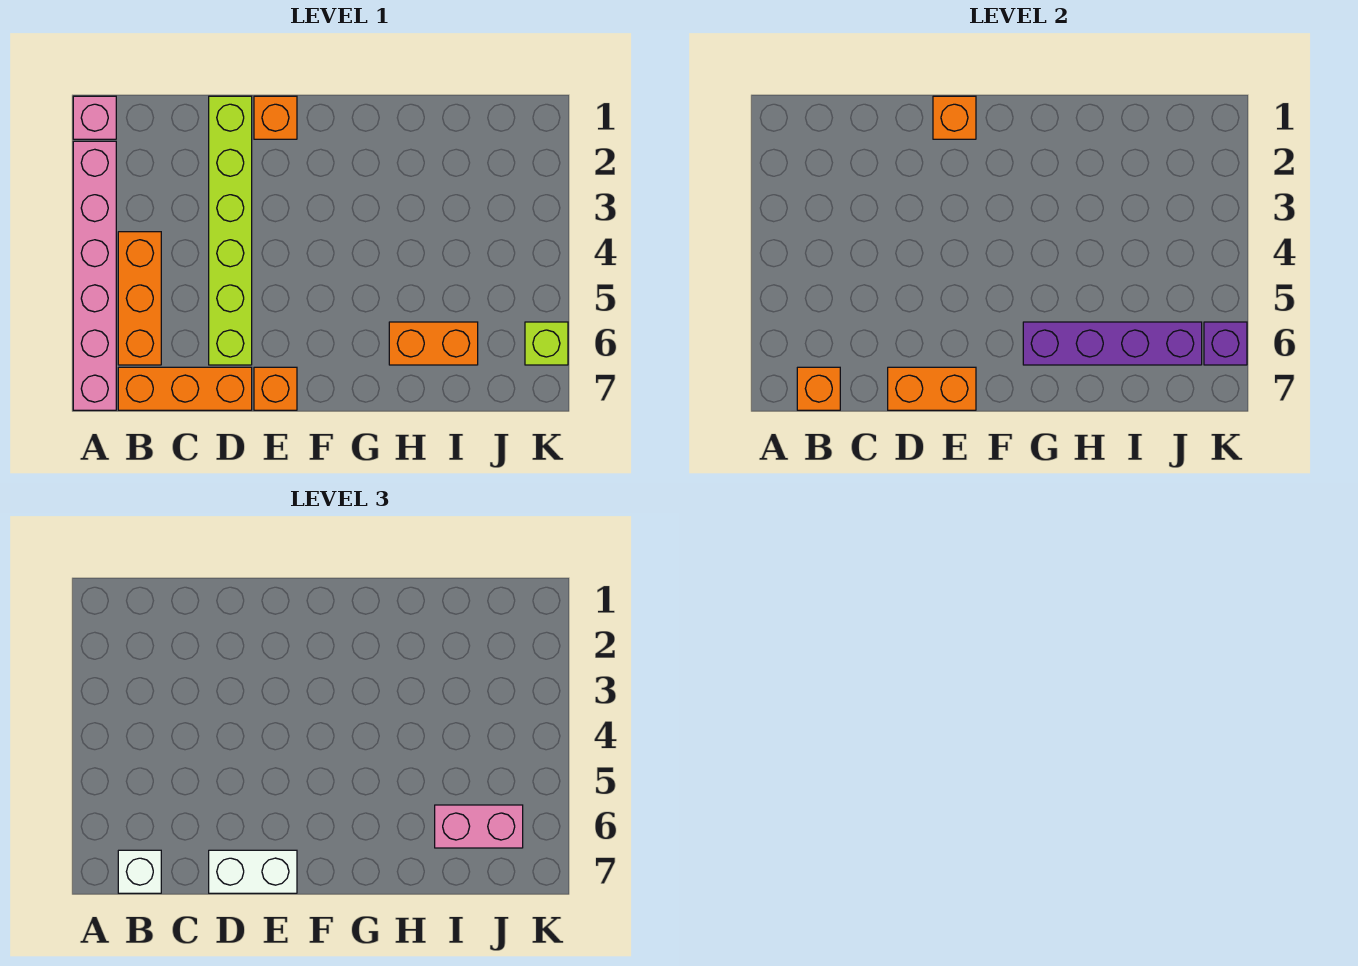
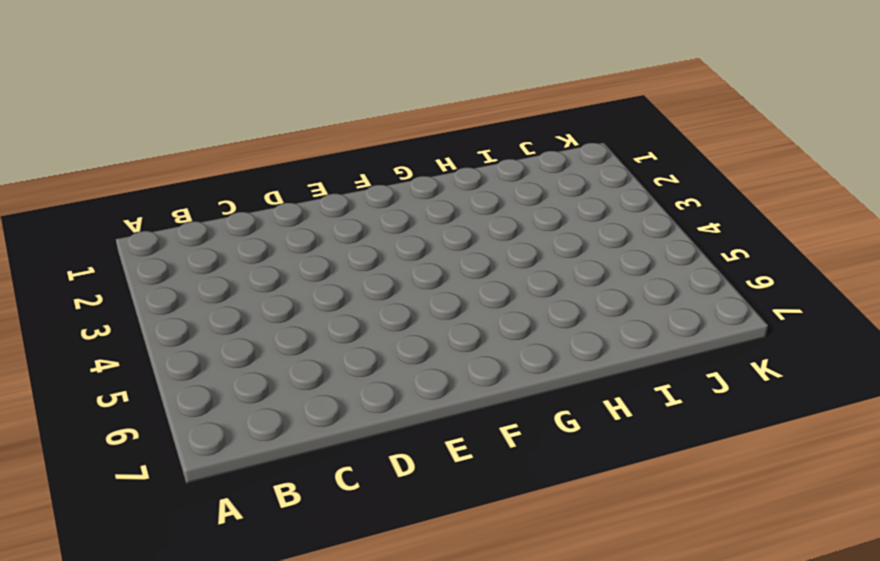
none -> pink brick A1 level 1
none -> pink brick A2:A7 level 1
none -> orange brick B4:B6 level 1

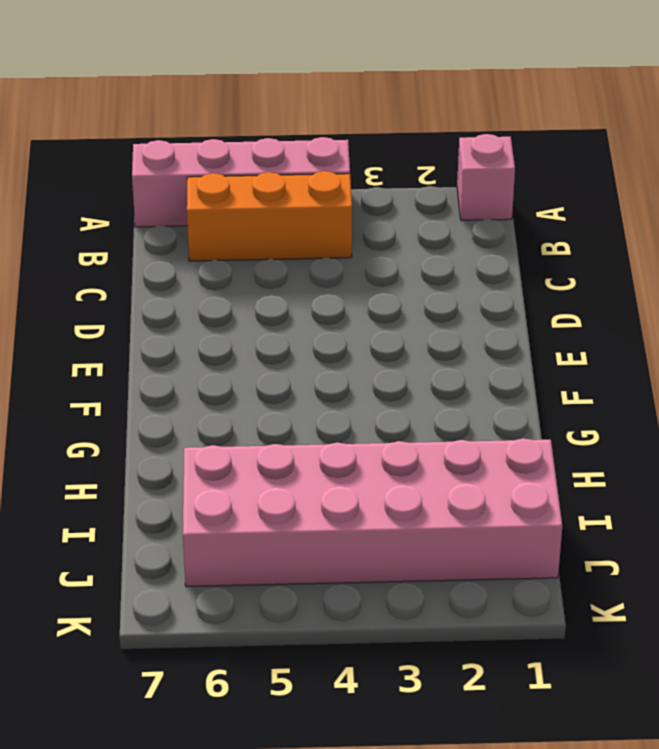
pink brick A4:A7 level 1 -> pink brick A2:A7 level 1
pink brick I1:J6 level 1 -> orange brick H6:I6 level 1
none -> orange brick B7:D7 level 1
none -> lime brick D1:D6 level 1
none -> orange brick E1 level 1

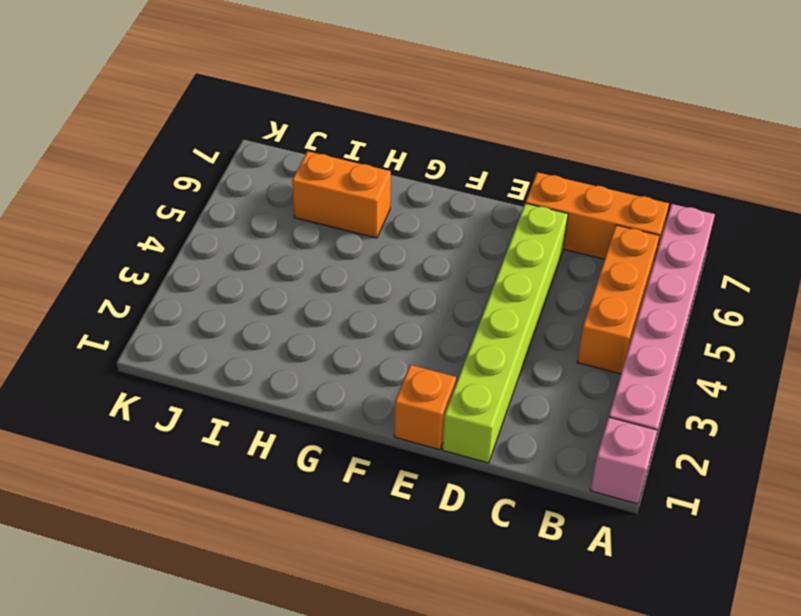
none -> orange brick E7 level 1
none -> lime brick K6 level 1
none -> orange brick B7 level 2

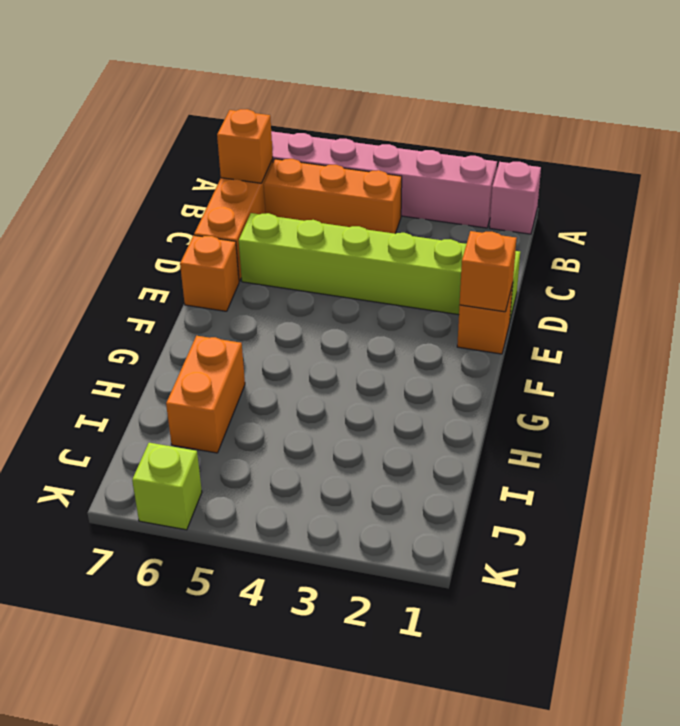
none -> orange brick D7:E7 level 2
none -> purple brick G6:J6 level 2
none -> purple brick K6 level 2

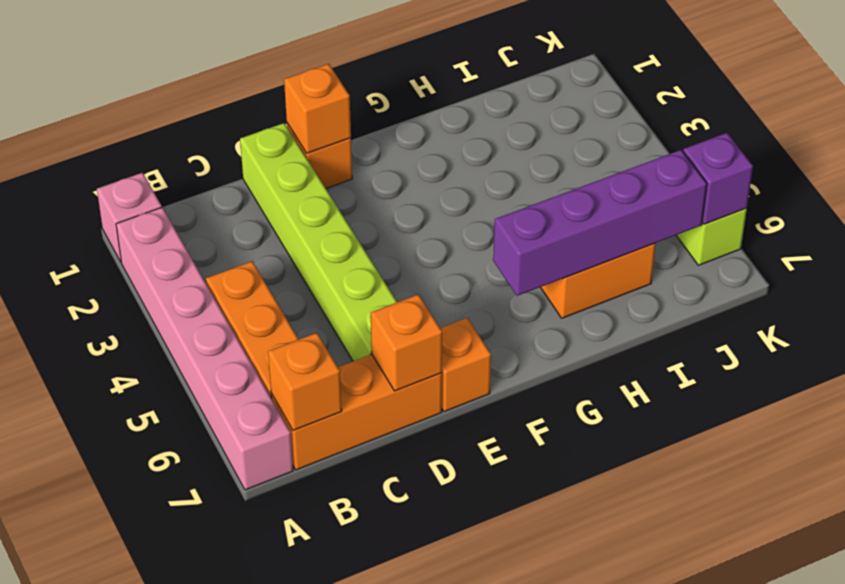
orange brick D7 level 2 -> orange brick D7:E7 level 2
none -> white brick B7 level 3
none -> white brick D7:E7 level 3
none -> pink brick I6:J6 level 3

